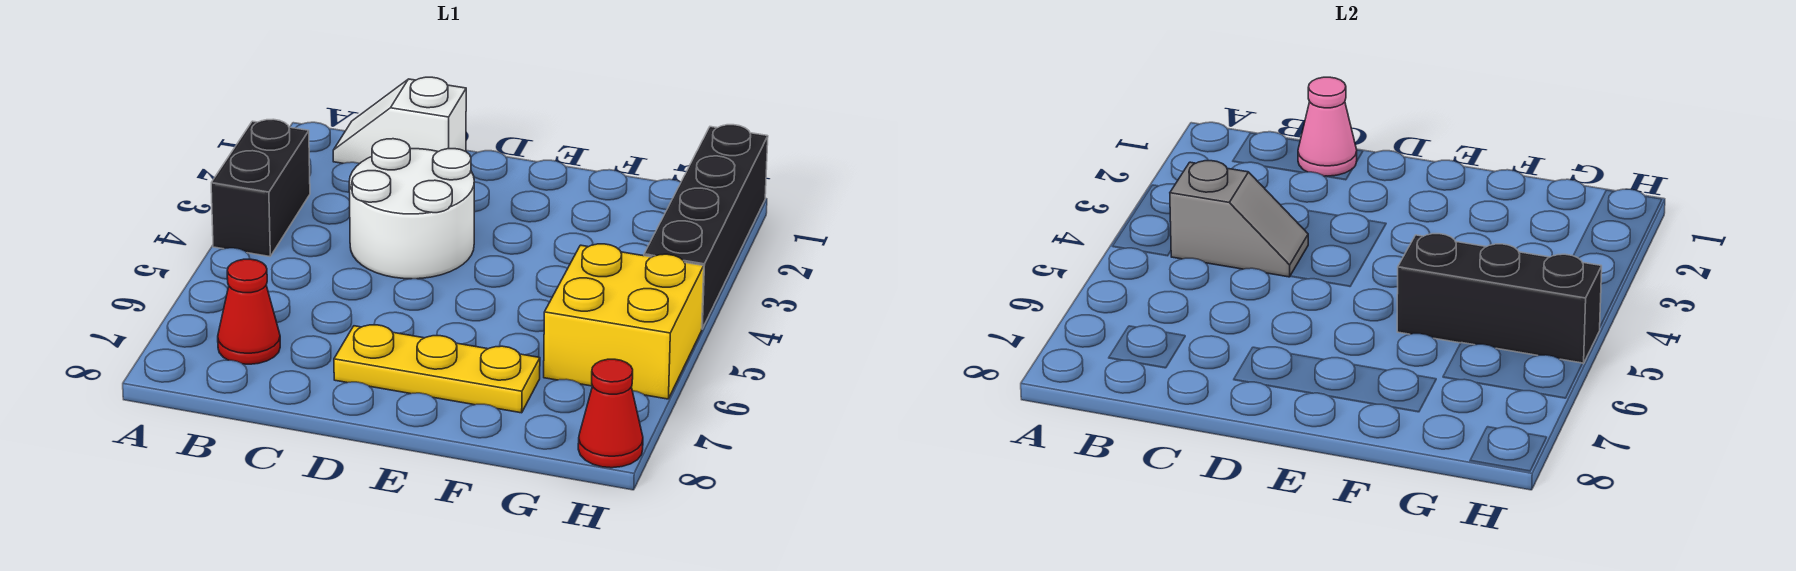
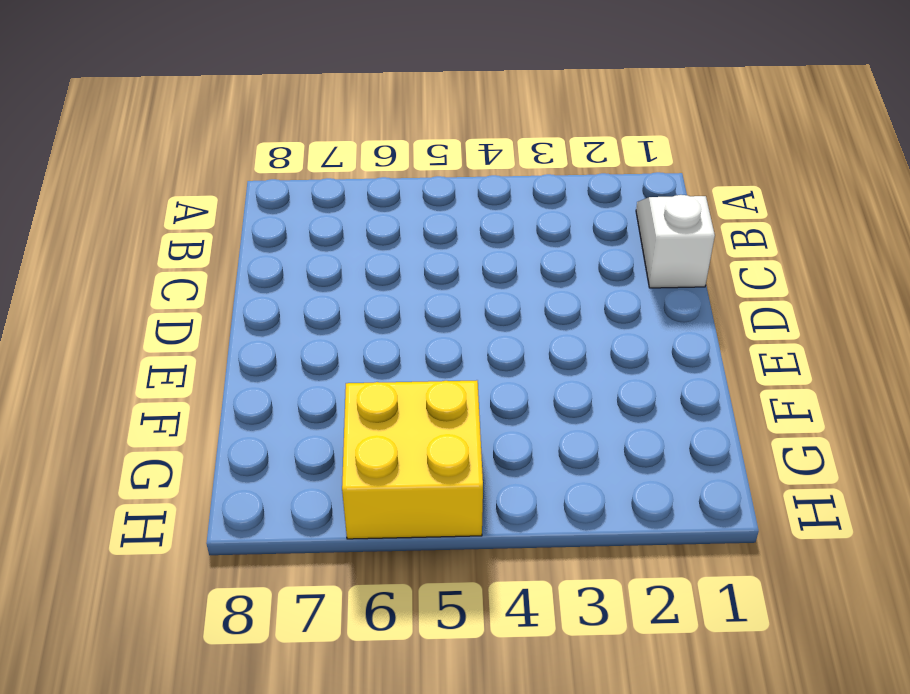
none -> black brick A3:A4 level 1
none -> red cone B7 level 1

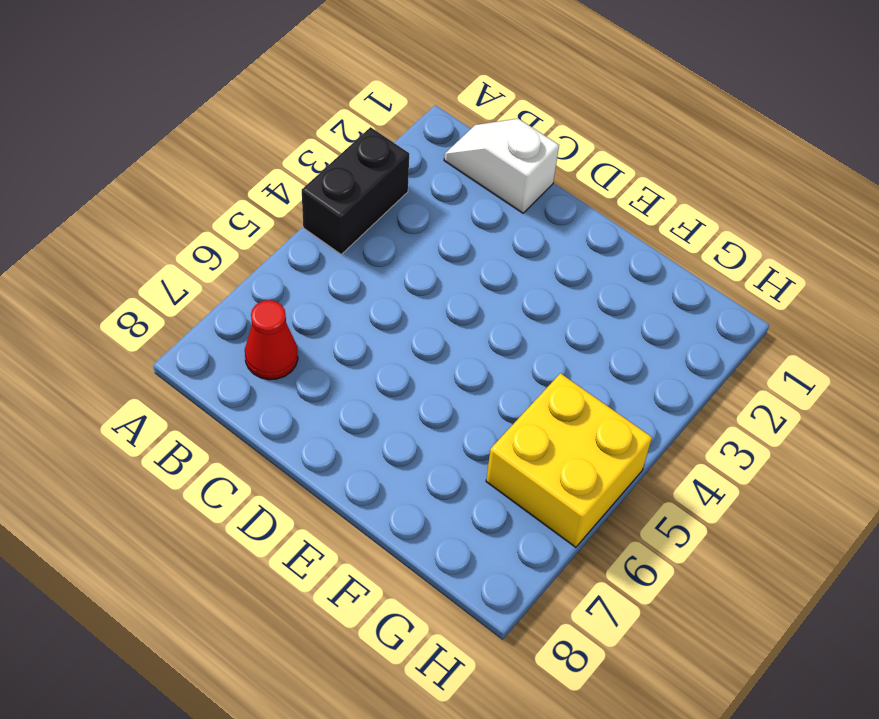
none -> white round brick C3:D4 level 1
none -> yellow plate D7:F7 level 1

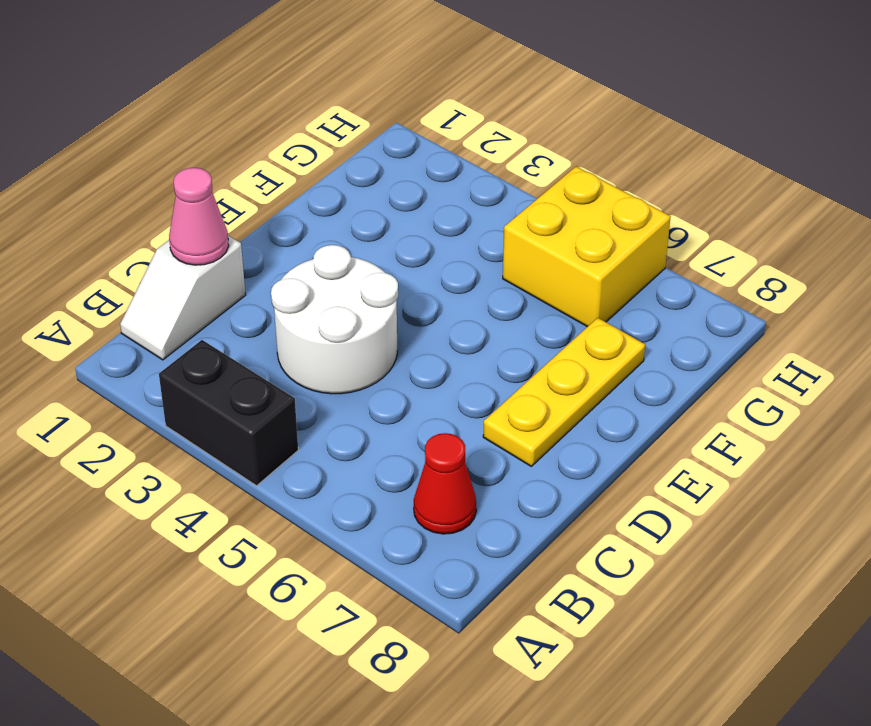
none -> black brick H1:H4 level 1
none -> red cone H8 level 1

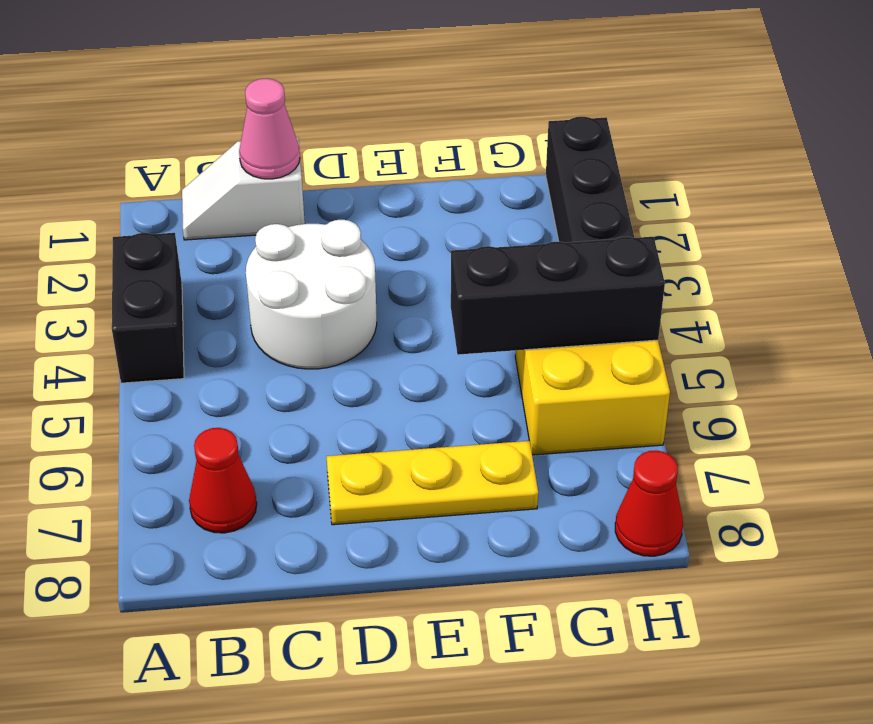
none -> grey slope B4:C4 level 2 top B

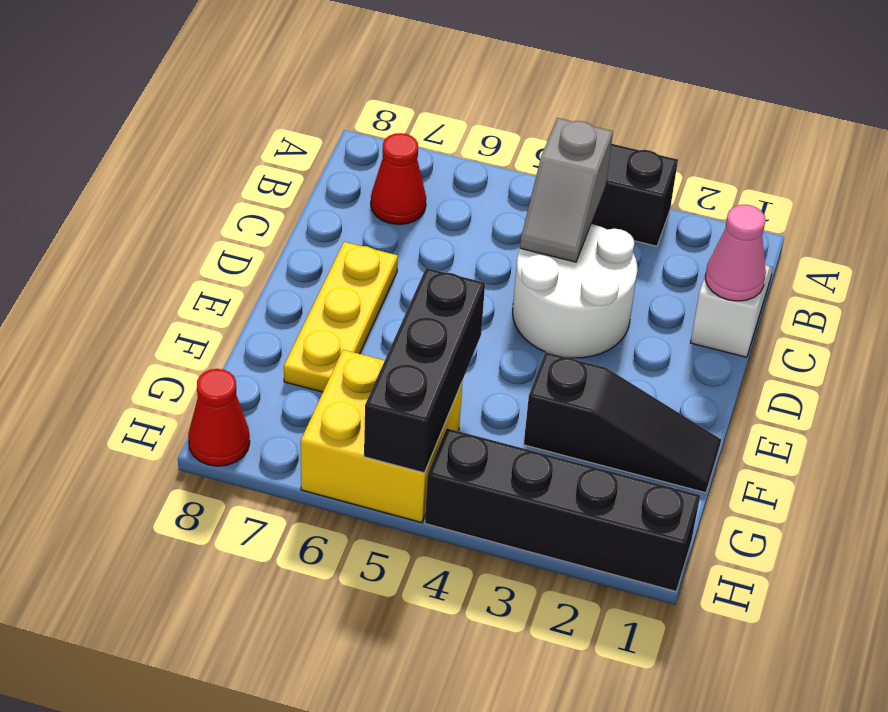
black slope F1:F3 level 1 top 3 -> none

